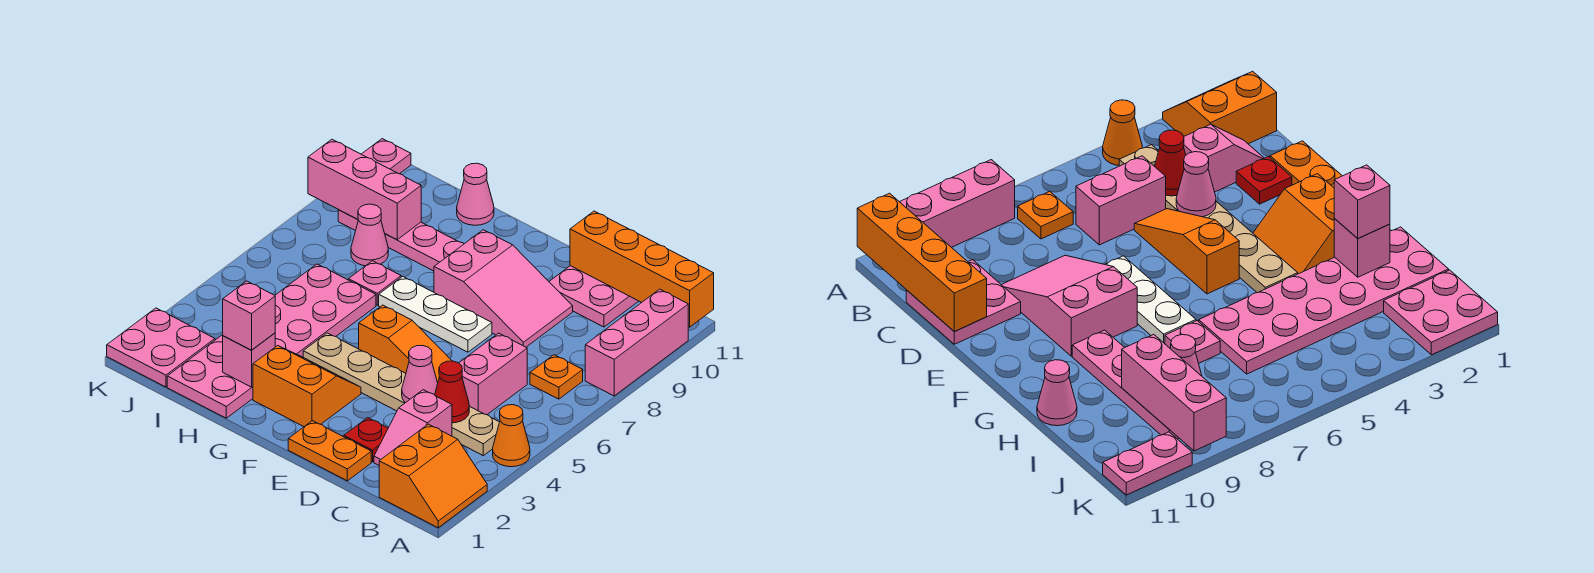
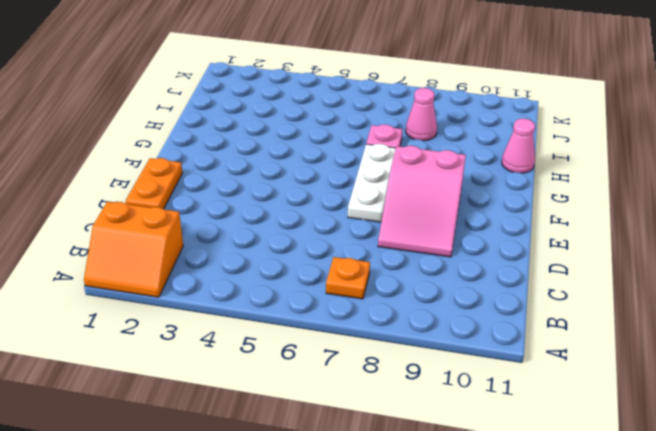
none -> orange cone A4 level 1
none -> pink brick A8:A10 level 1
none -> tan plate B4:G4 level 1

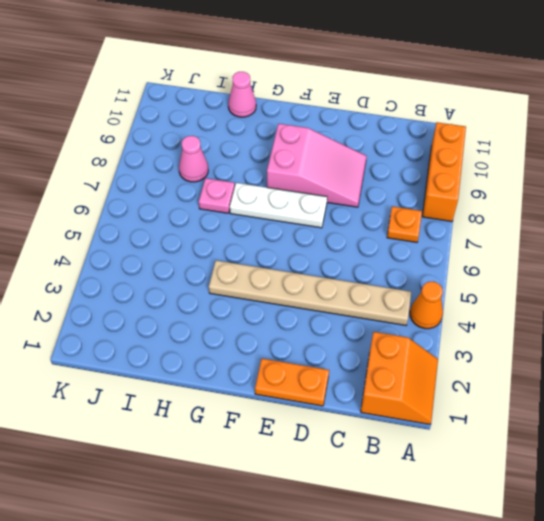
orange brick A8:A10 level 1 -> pink brick A8:A10 level 1
none -> pink slope C2:C3 level 1 top 3
none -> pink brick C5:C6 level 1
none -> pink plate C10:D11 level 1

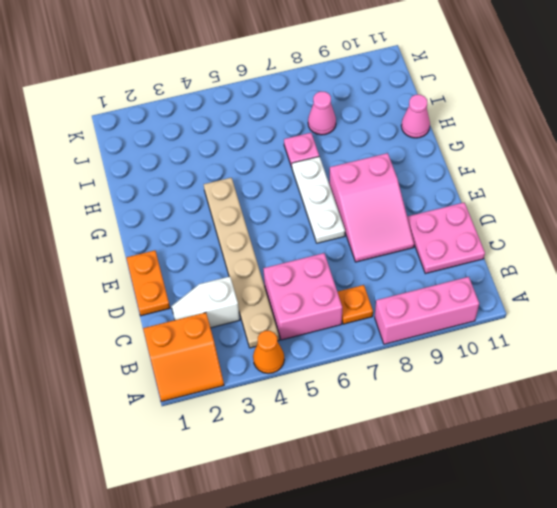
pink brick B5:C6 level 1 -> pink brick C5:C6 level 1
white slope C2:C3 level 1 top 3 -> pink slope C2:C3 level 1 top 3
none -> red plate D2 level 1
none -> orange slope D5:F5 level 1 top F
none -> orange slope F2:G3 level 1 top 2

